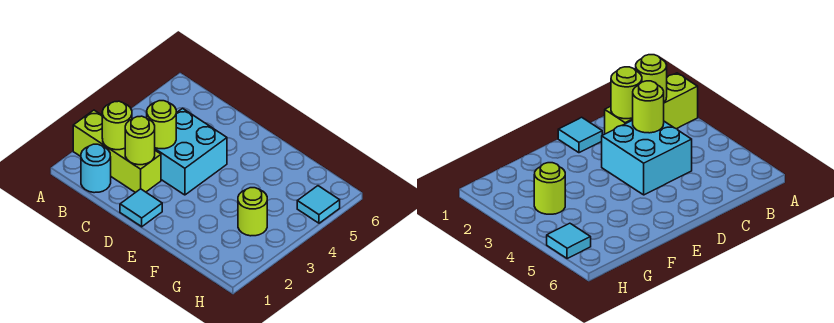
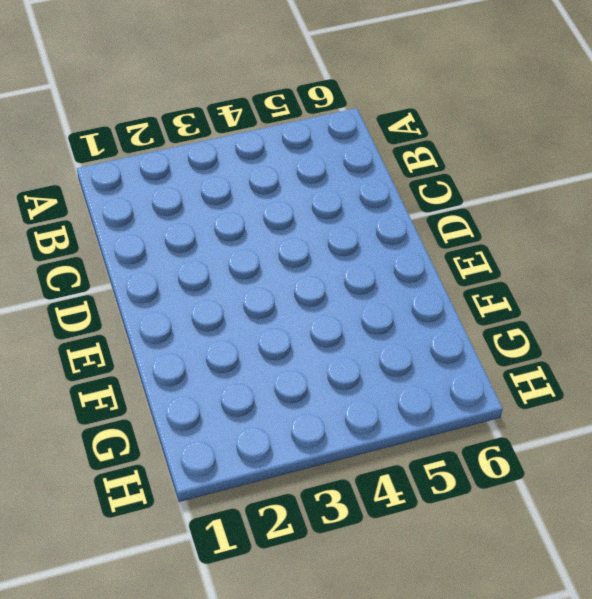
none -> lime brick A2:C2 level 1
none -> cyan round brick B1 level 1

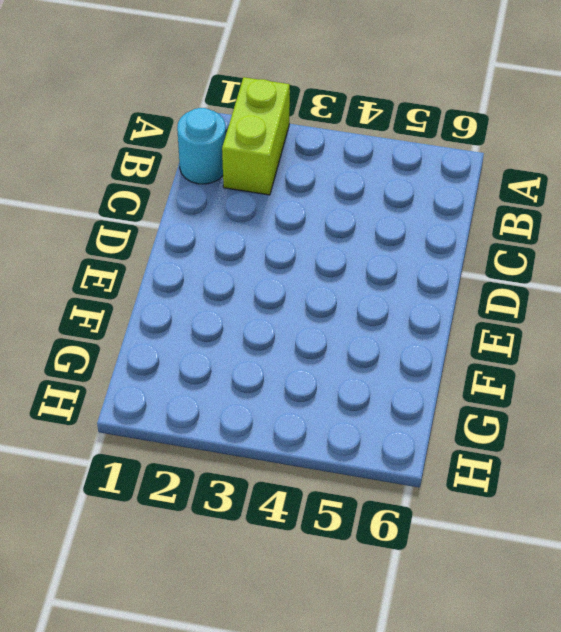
lime brick A2:B2 level 1 -> lime brick A2:C2 level 1
none -> cyan brick C3:D4 level 1
none -> cyan tile D1 level 1

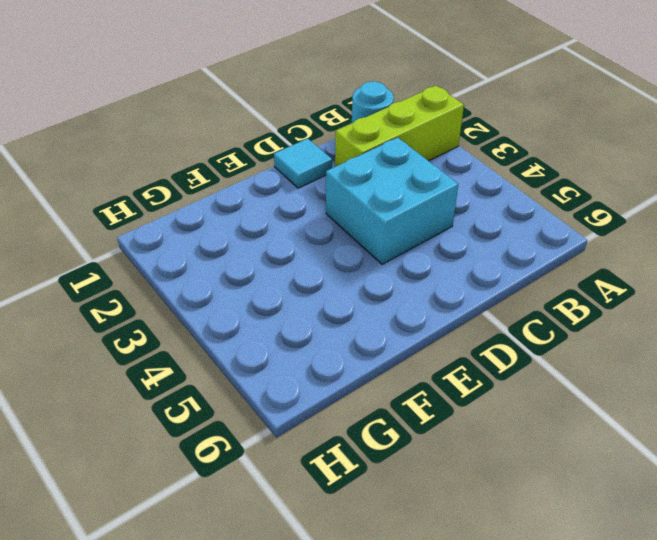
none -> lime round brick G3 level 1
none -> cyan tile H5 level 1

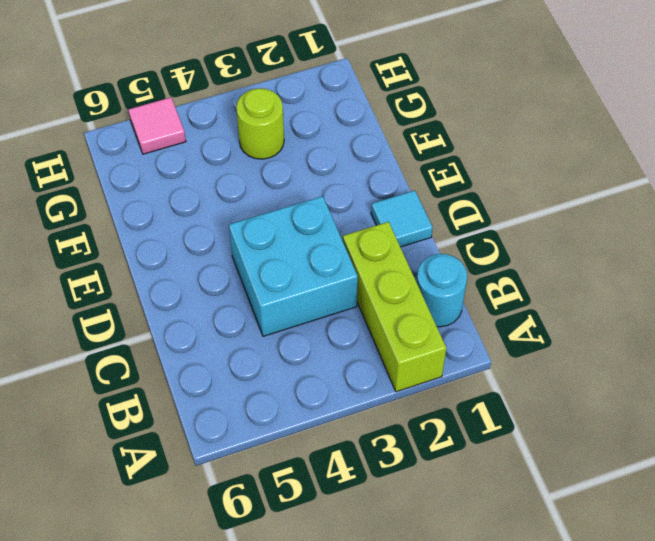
pink tile H5 level 1 -> cyan tile H5 level 1
none -> lime round brick B2 level 2
none -> lime round brick C2 level 2

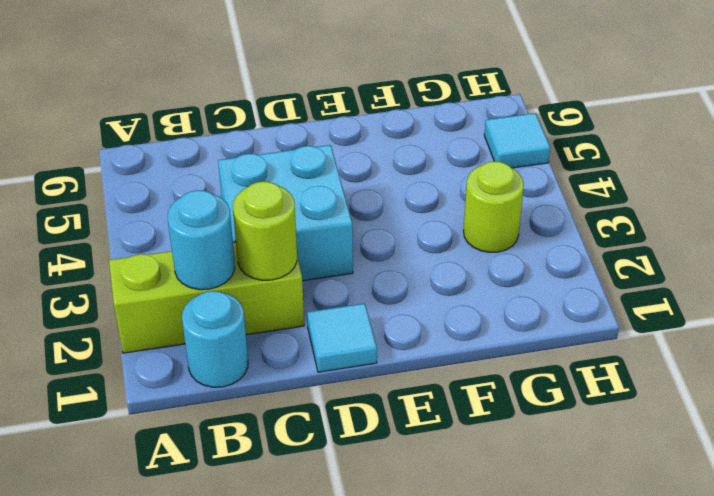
cyan round brick B2 level 2 -> lime round brick B2 level 2
none -> lime round brick C3 level 2

